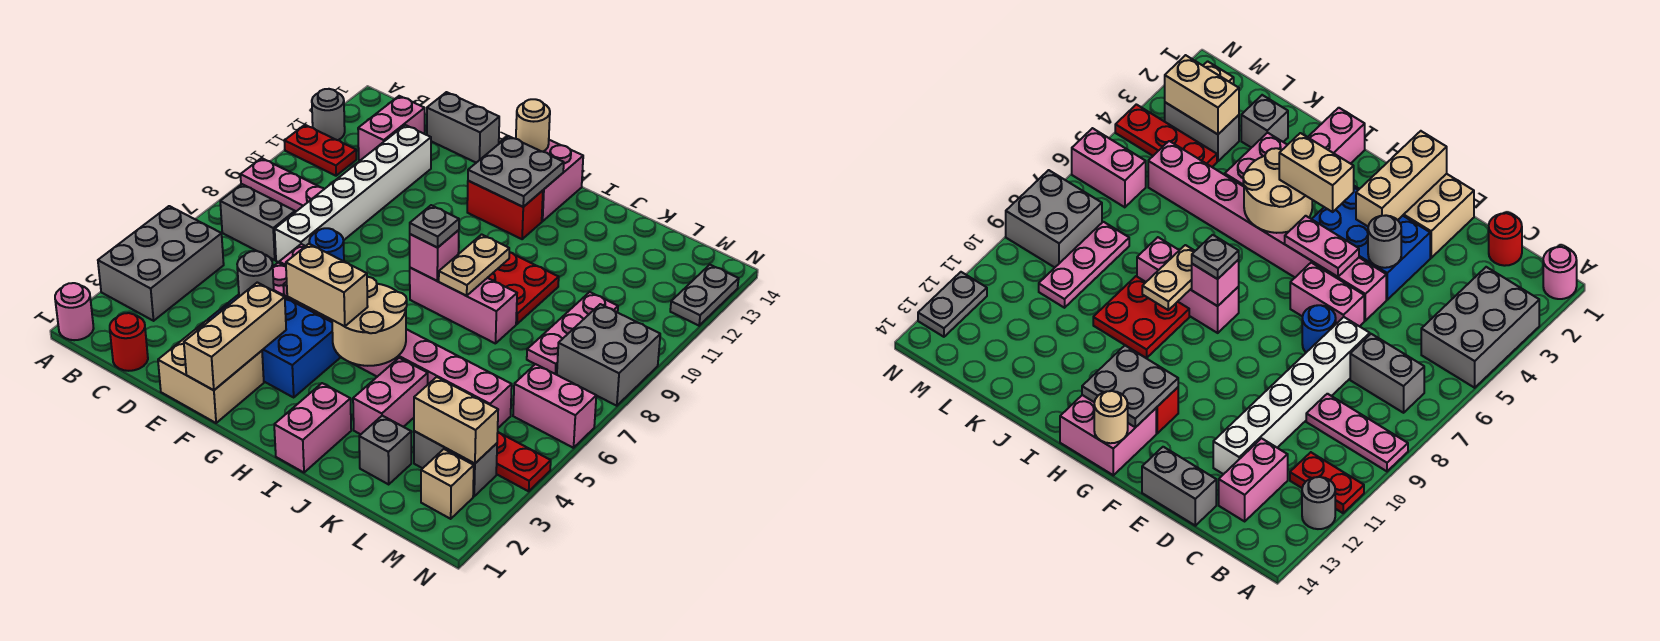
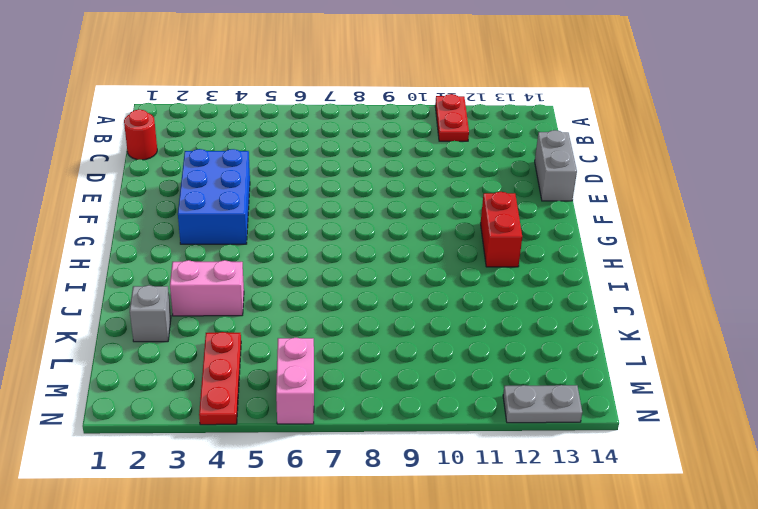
none -> pink round brick A1 level 1
none -> grey brick A3:B5 level 1
none -> pink plate A9:C9 level 1
none -> grey round brick A12 level 1

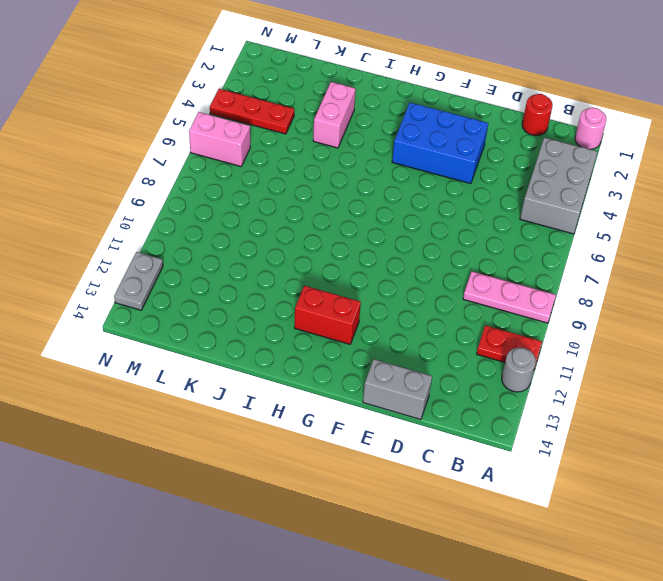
none -> grey brick B7:C7 level 1
none -> pink brick C12:C13 level 1
none -> white brick D7:D12 level 1
none -> tan brick E1:F2 level 1

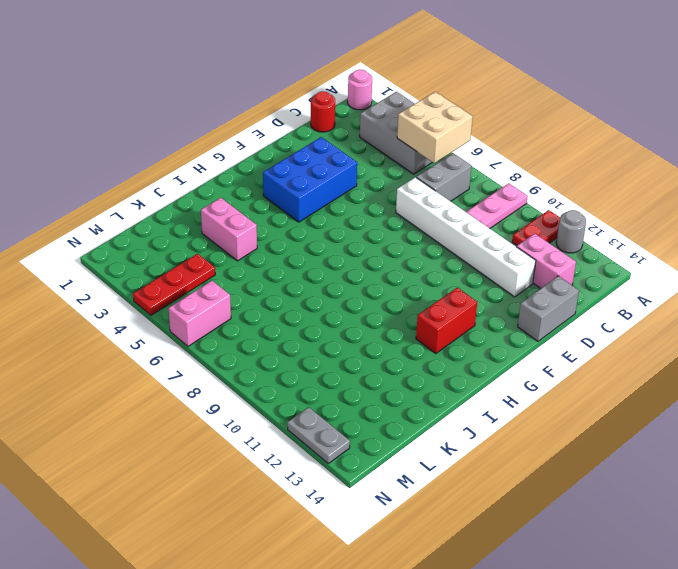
tan brick A5:B6 level 2 -> tan brick E1:F2 level 1
none -> pink brick E5:L5 level 1
none -> pink brick E6:F6 level 1
none -> blue round brick E7 level 1
none -> pink brick G13:H14 level 1

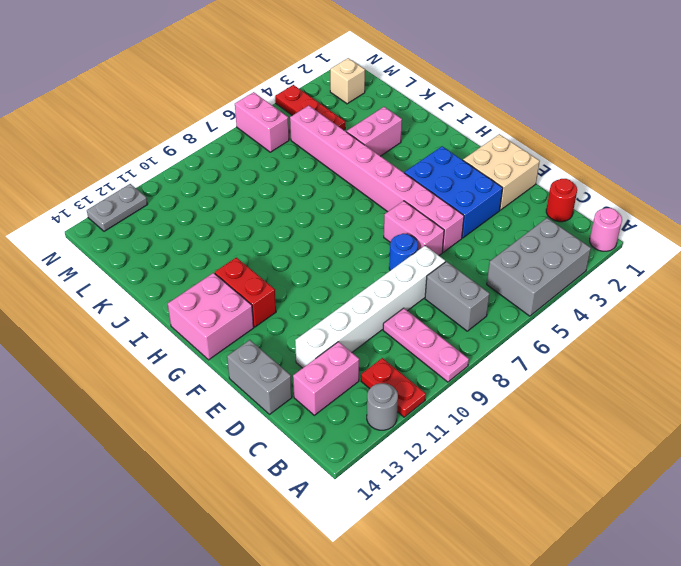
none -> pink brick H8:J8 level 1
none -> pink brick I1:I2 level 1
none -> red plate I9:J10 level 1
none -> grey brick K2 level 1

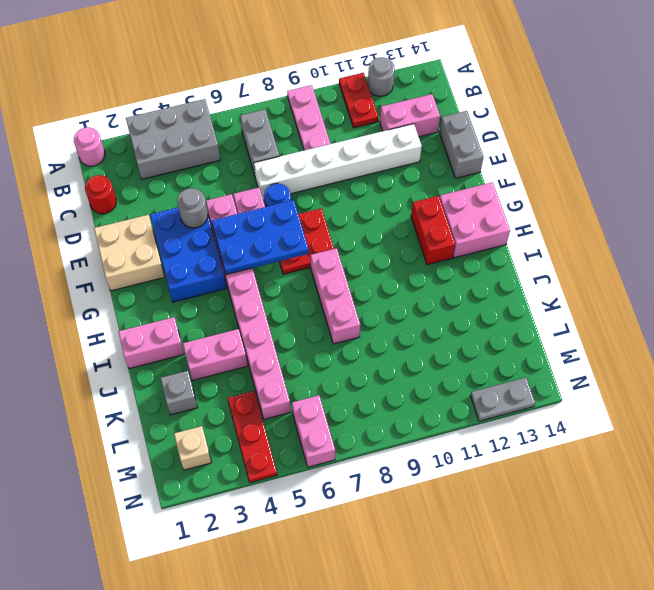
blue plate F5:G7 level 2 -> pink plate F5:G5 level 2
red plate F7:G8 level 1 -> red plate I9:J10 level 1
none -> grey brick L3:M3 level 1
none -> pink plate L8:L10 level 1
none -> grey brick M8:N9 level 1
none -> tan brick F1:F3 level 2

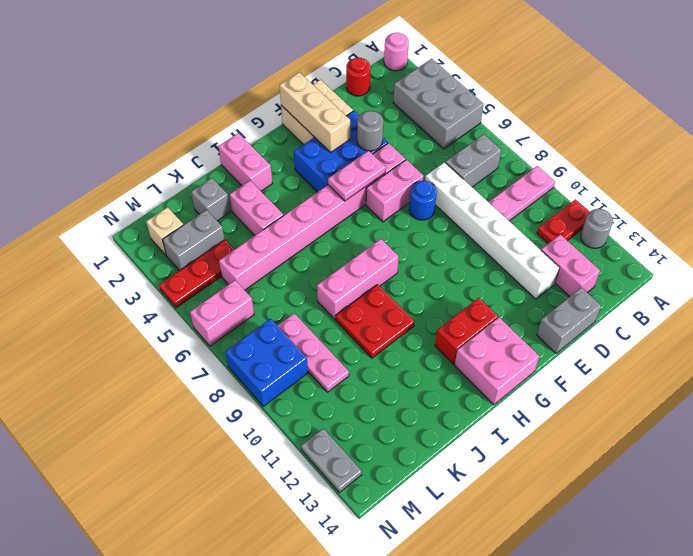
blue brick M8:N9 level 1 -> grey brick M8:N9 level 1
none -> grey plate G12:H13 level 2
none -> tan round brick G14 level 2
none -> tan round brick H4:I5 level 2
none -> pink brick H8 level 2

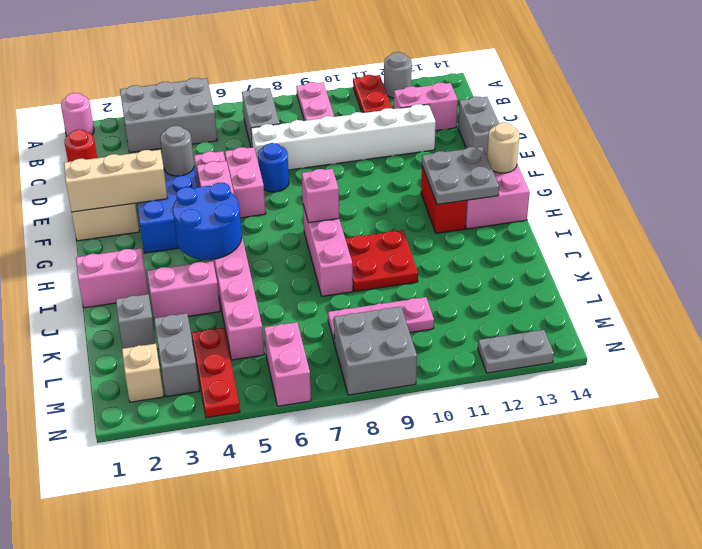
blue round brick H4:I5 level 2 -> tan round brick H4:I5 level 2
none -> tan plate I8:I9 level 2
none -> tan brick L3:M3 level 2
none -> tan brick G4:H4 level 3
none -> grey plate H8 level 3

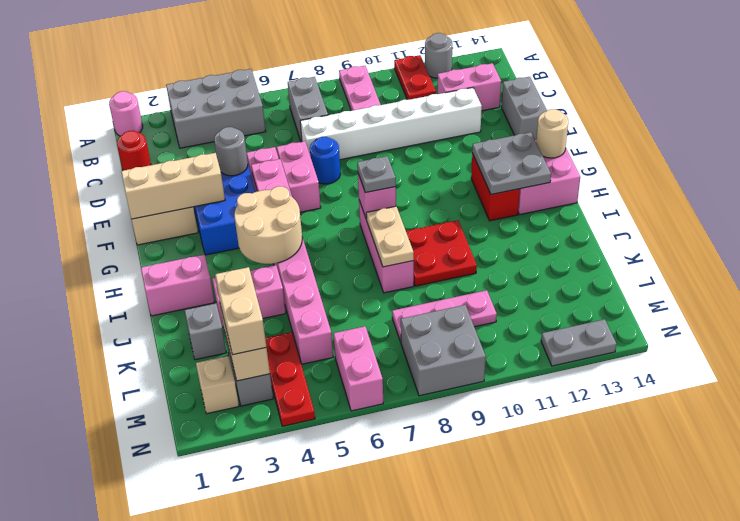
tan plate I8:J8 level 2 -> tan plate I8:I9 level 2
tan brick L3:M3 level 3 -> tan brick G4:H4 level 3

